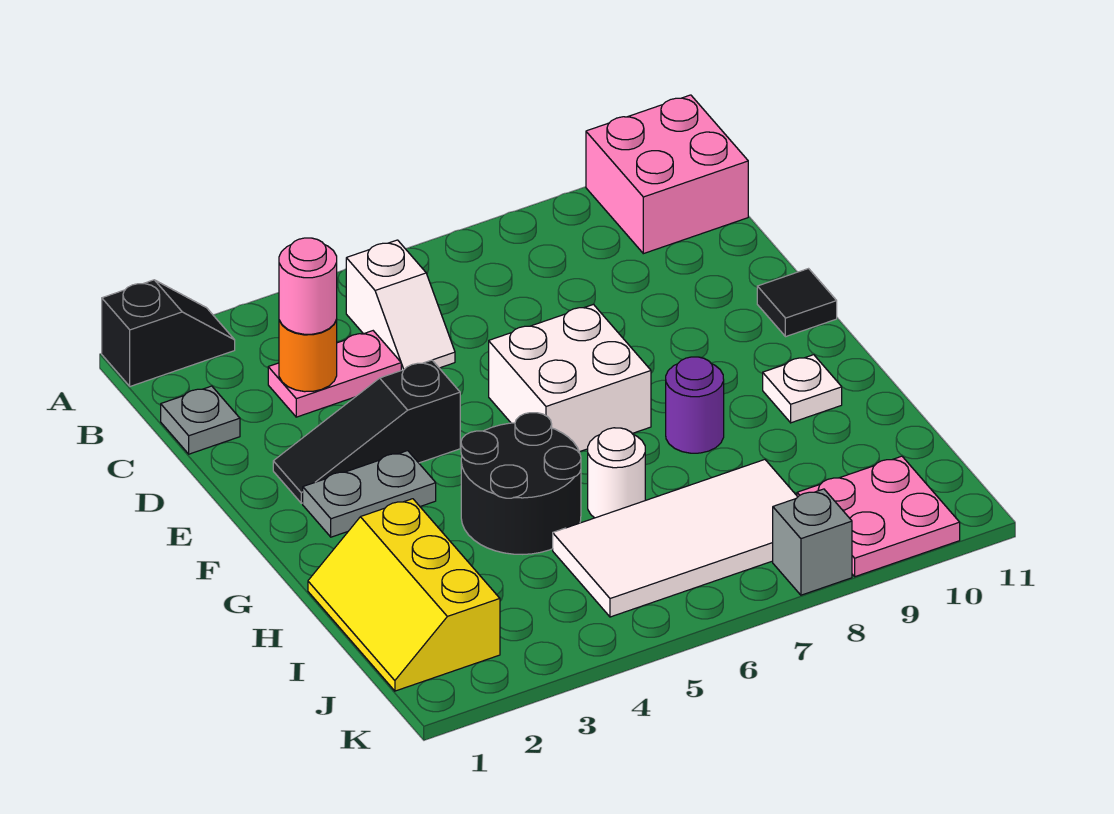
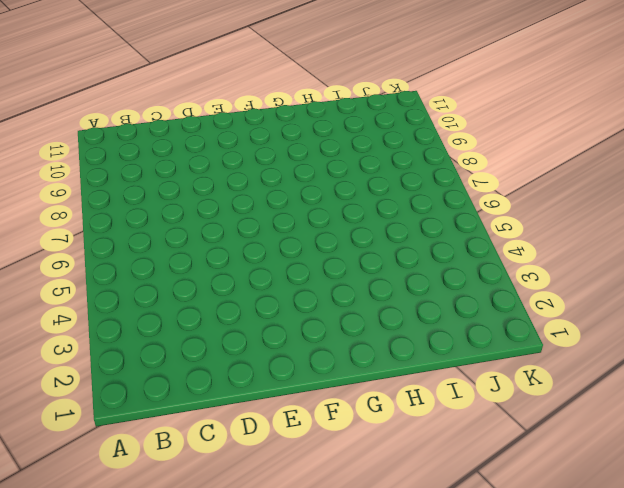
none -> black slope A1:A2 level 1 top 1
none -> pink brick A10:B11 level 1
none -> white slope B5:C5 level 1 top B

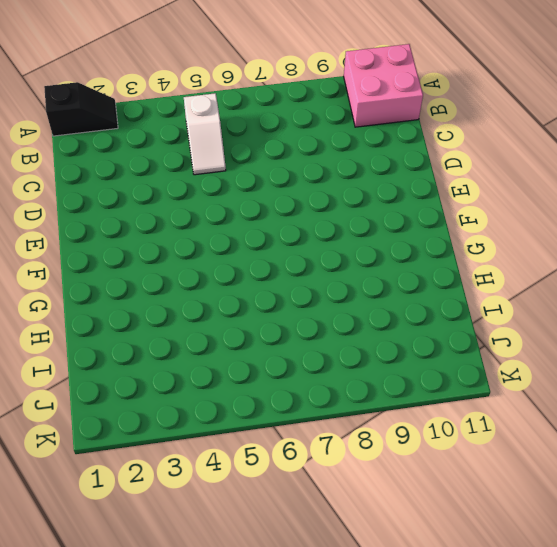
none -> grey plate C1 level 1
none -> pink plate C3:C4 level 1
none -> black slope E2:E4 level 1 top 4

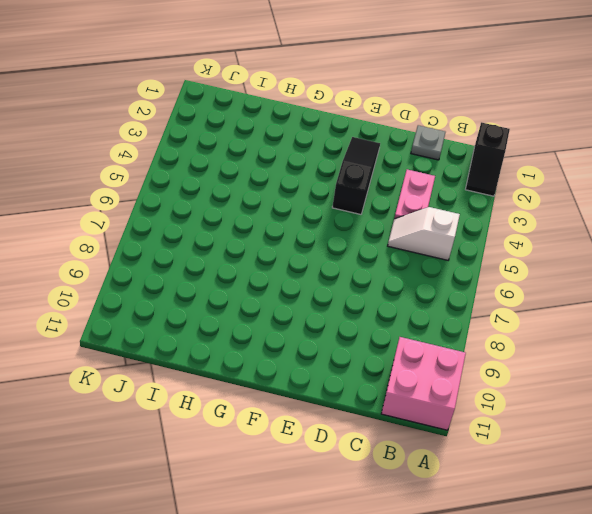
none -> white brick E6:F7 level 1
none -> black tile E11 level 1
none -> grey plate F2:F3 level 1

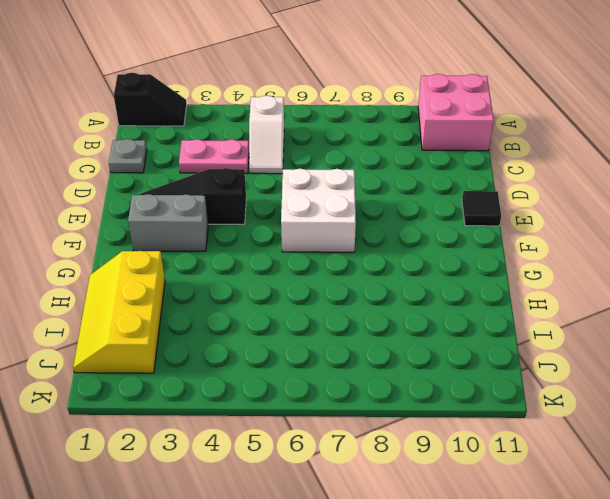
grey brick F2:F3 level 1 -> grey plate F2:F3 level 1
none -> black round brick G4:H5 level 1
none -> purple round brick G8 level 1
none -> white plate G10 level 1

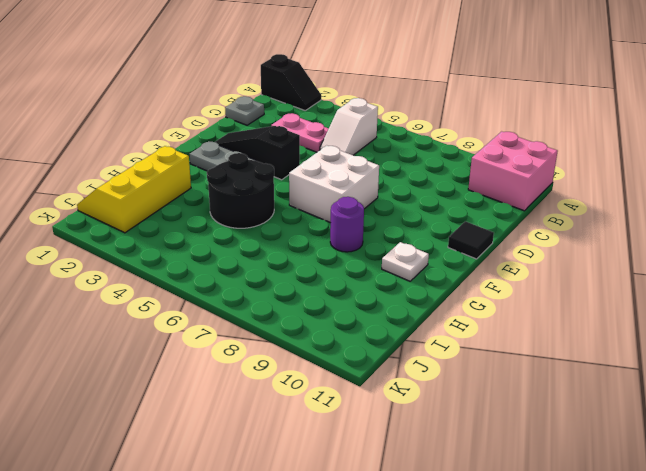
none -> white round brick H6 level 1
none -> white tile I5:J8 level 1
none -> pink plate J9:K10 level 1

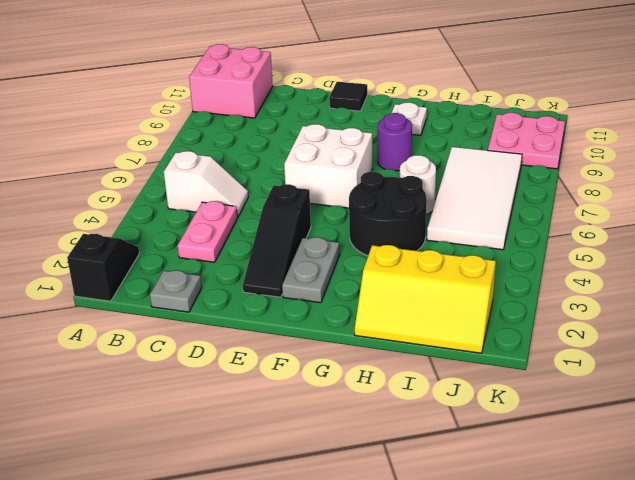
none -> grey brick K8 level 1
none -> orange round brick C3 level 2
none -> pink round brick C3 level 3

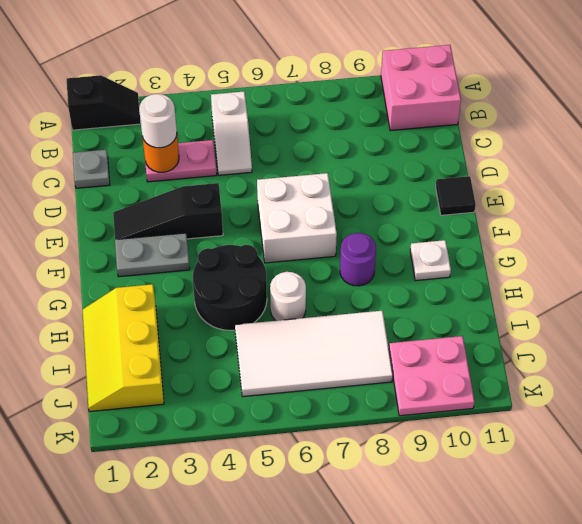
white round brick C3 level 3 -> pink round brick C3 level 3
none -> grey brick K8 level 1

